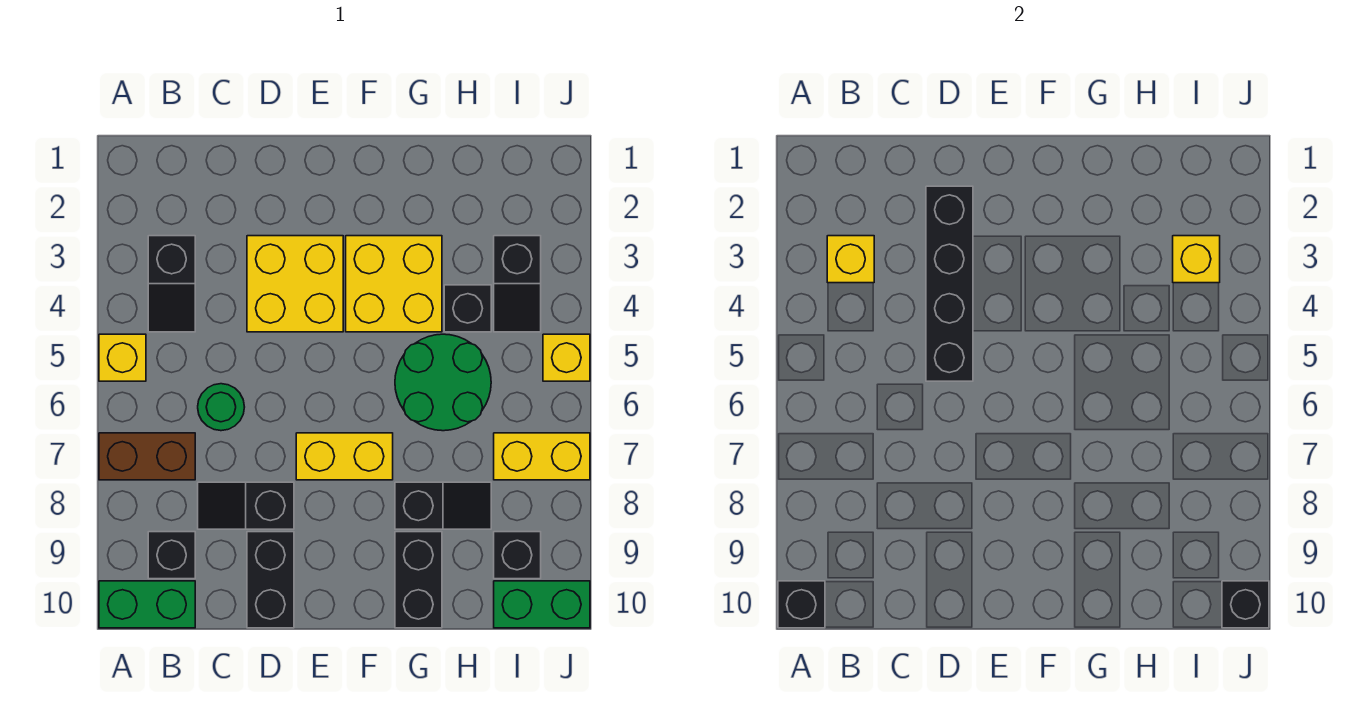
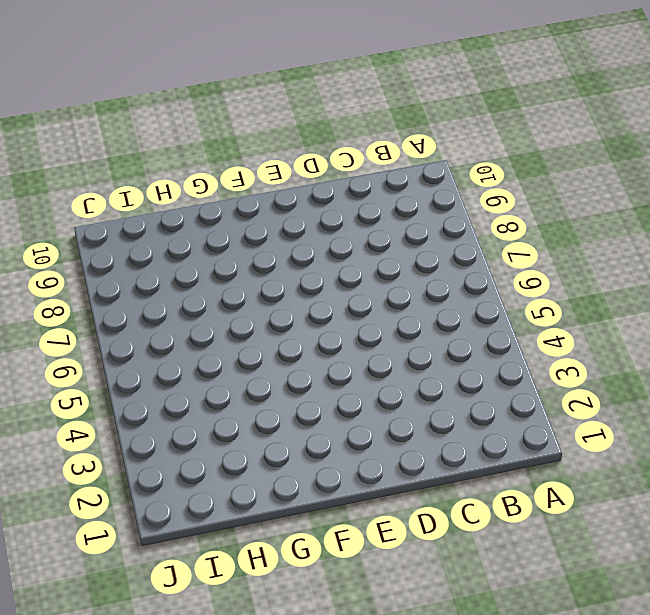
none -> yellow brick A5 level 1
none -> brown brick A7:B7 level 1
none -> green brick A10:B10 level 1

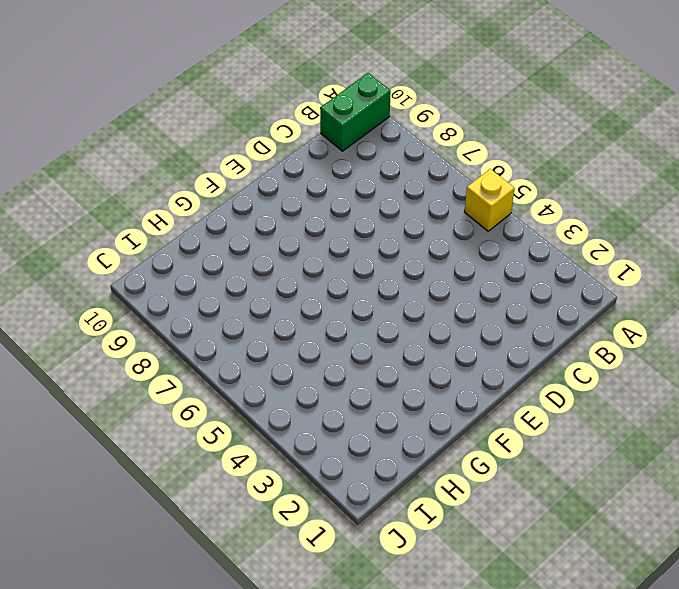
none -> brown brick A7:B7 level 1
none -> black slope B3:B4 level 1 top 3
none -> black brick B9 level 1

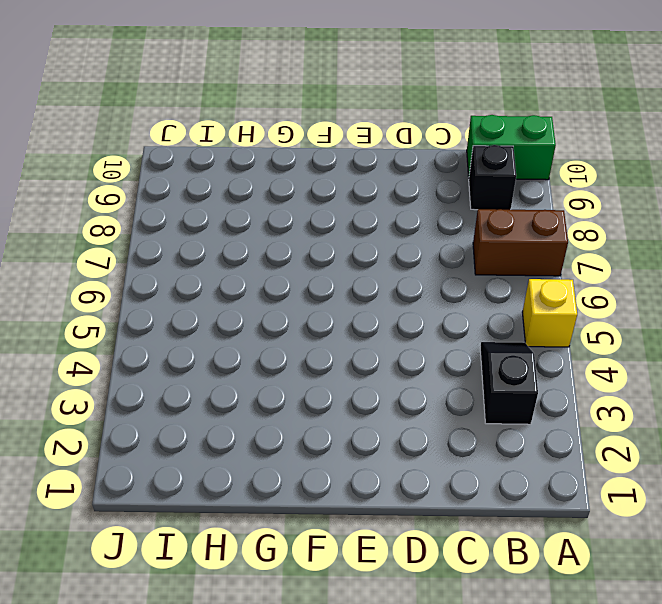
none -> green round brick C6 level 1
none -> black slope C8:D8 level 1 top D
none -> yellow brick D3:E4 level 1

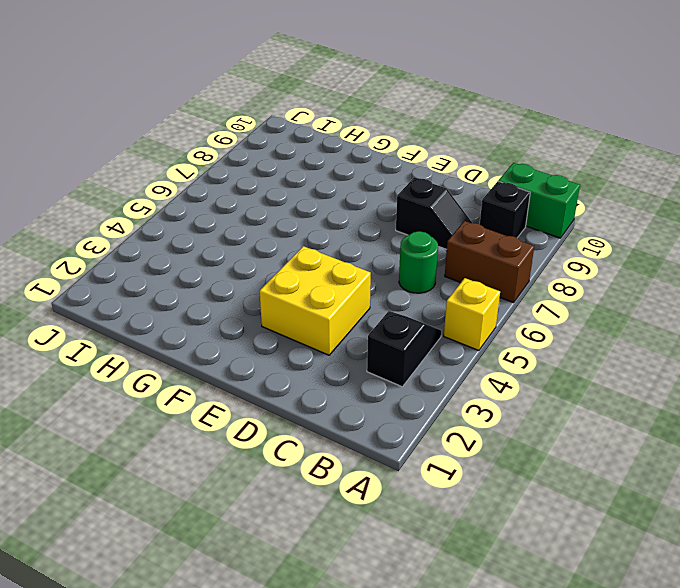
none -> black brick D9:D10 level 1
none -> yellow brick E7:F7 level 1
none -> yellow brick F3:G4 level 1

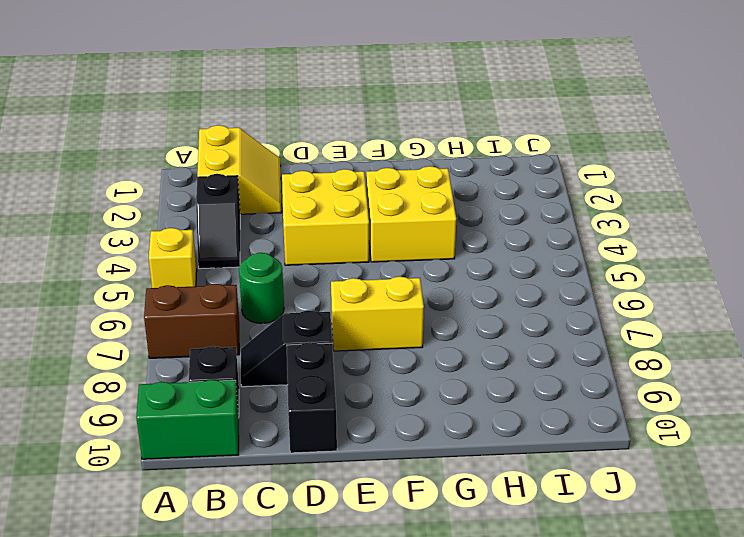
yellow slope B1:C2 level 1 top B -> none
none -> green round brick G5:H6 level 1
none -> black slope G8:H8 level 1 top G
none -> black brick G9:G10 level 1

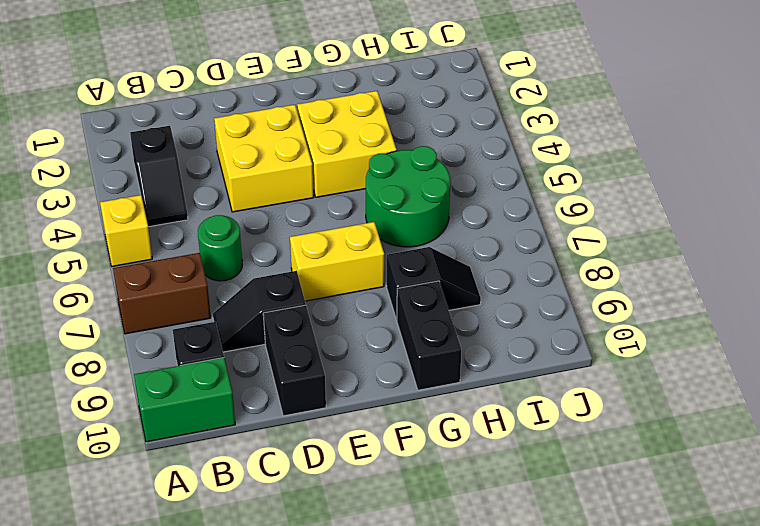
none -> black brick H4 level 1
none -> black slope I3:I4 level 1 top 3
none -> yellow brick I7:J7 level 1

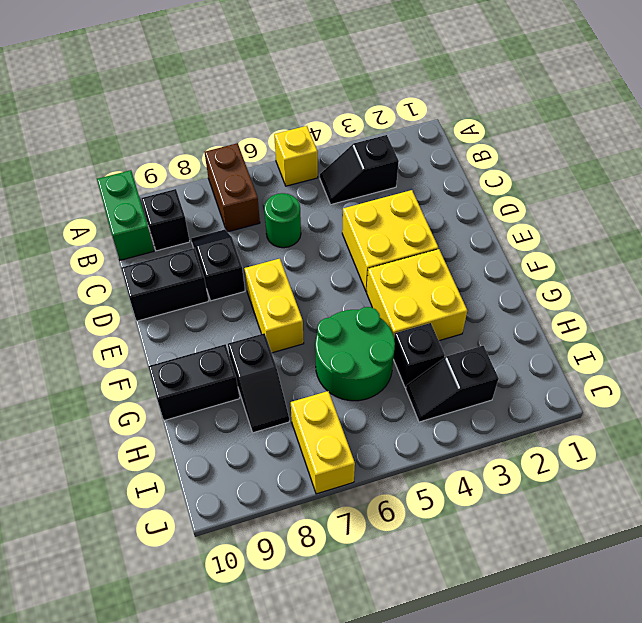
none -> black brick I9 level 1
none -> green brick I10:J10 level 1
none -> yellow brick J5 level 1

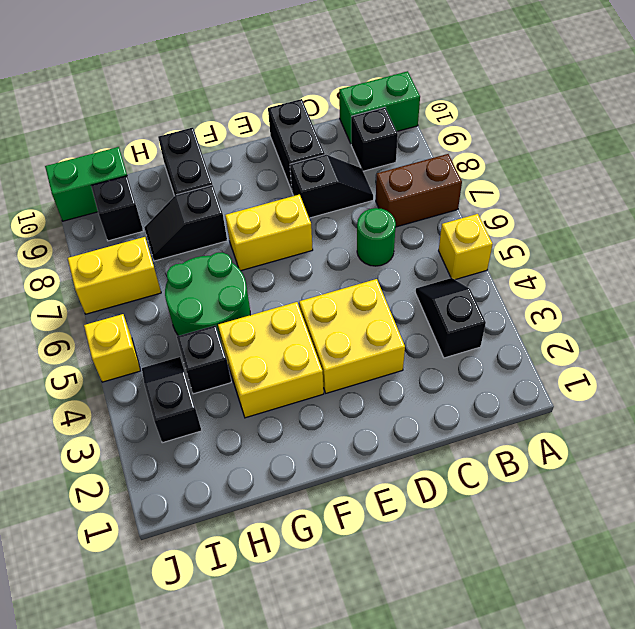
none -> black brick A10 level 2
none -> yellow brick B3 level 2
none -> black brick D2:D5 level 2

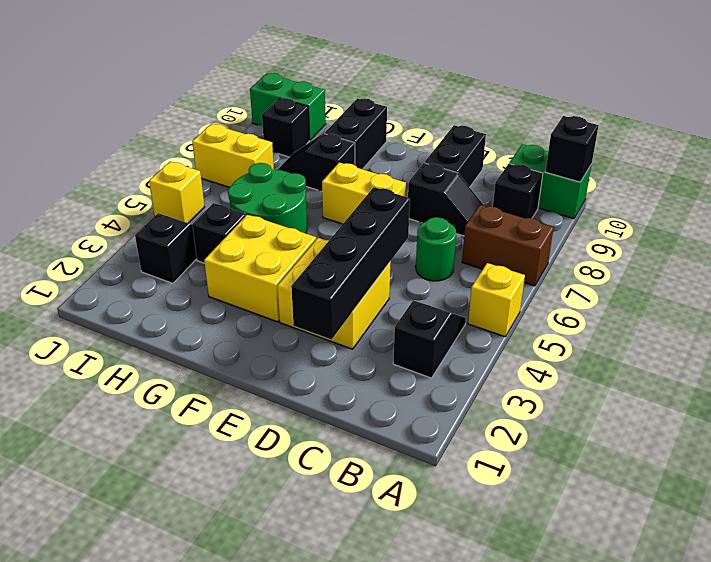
none -> yellow brick B3 level 2
none -> yellow brick I3 level 2
none -> black brick J10 level 2

